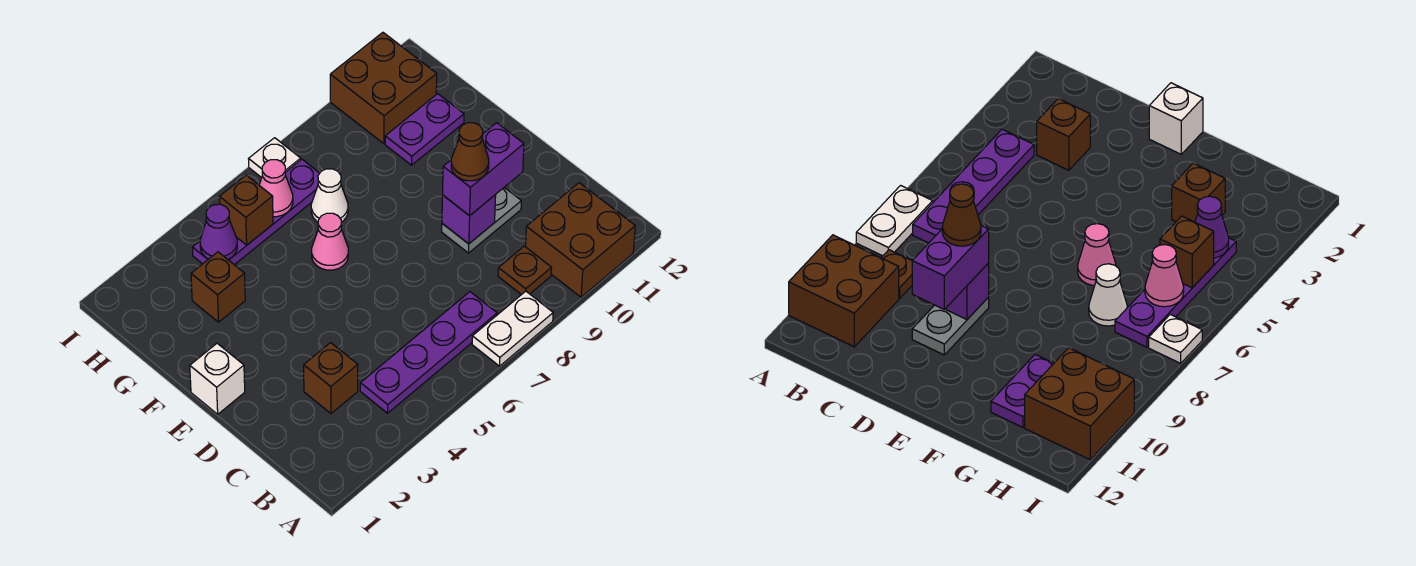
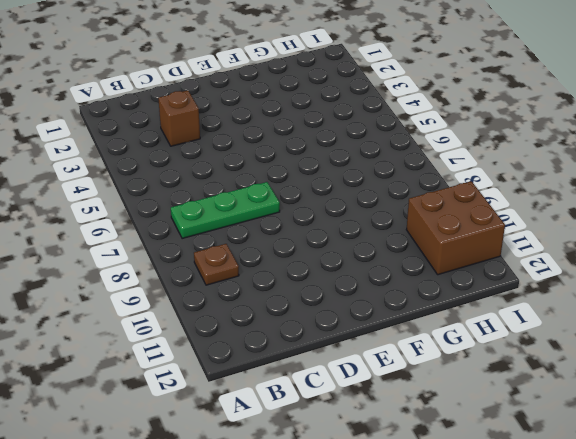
green plate B7:D7 level 1 -> purple plate B4:B7 level 1
none -> white plate A7:A8 level 1
none -> brown brick A10:B11 level 1
none -> grey plate D9:D10 level 1

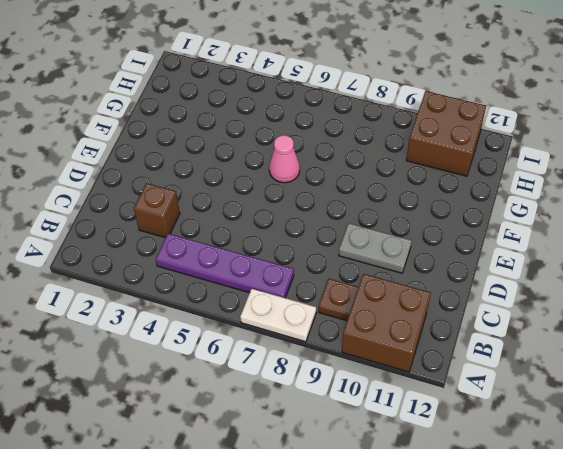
none -> white brick E1 level 1
none -> brown brick G3 level 1
none -> white cone G7 level 1

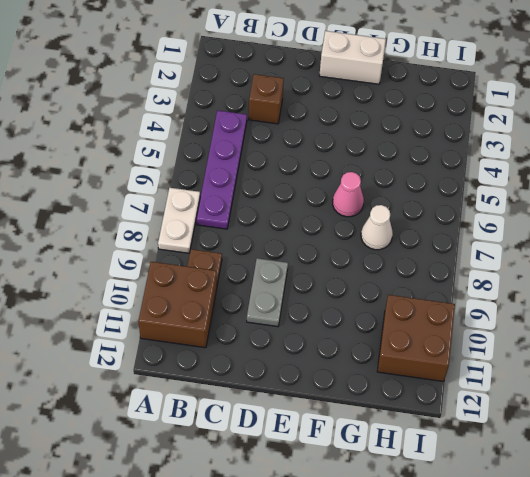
white brick E1:F1 level 1 -> white brick E1 level 1
none -> brown brick G3 level 1
none -> purple plate G10:G11 level 1
none -> purple plate H4:H7 level 1

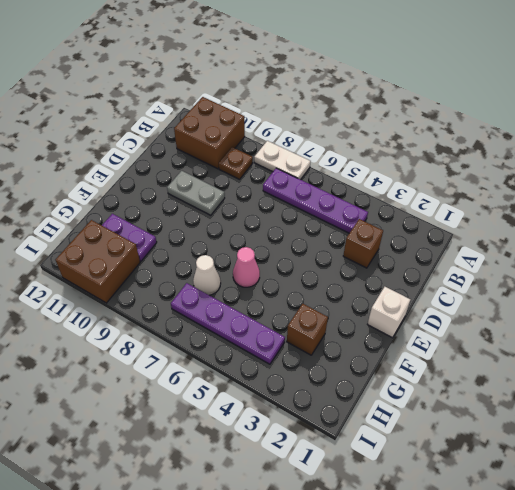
none -> white plate I7 level 1
none -> purple brick D9 level 2
none -> purple cone H4 level 2

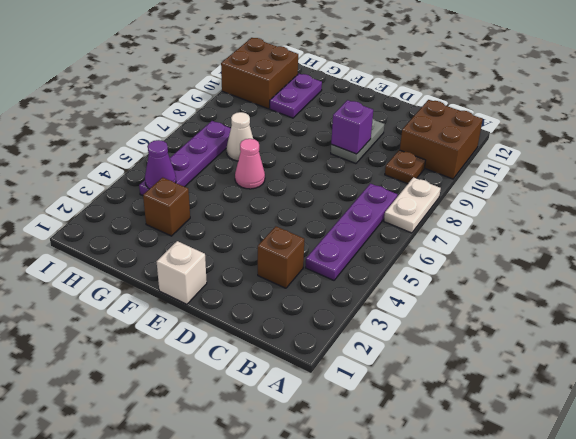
none -> white plate I7 level 1
none -> brown brick H5 level 2
none -> pink cone H6 level 2

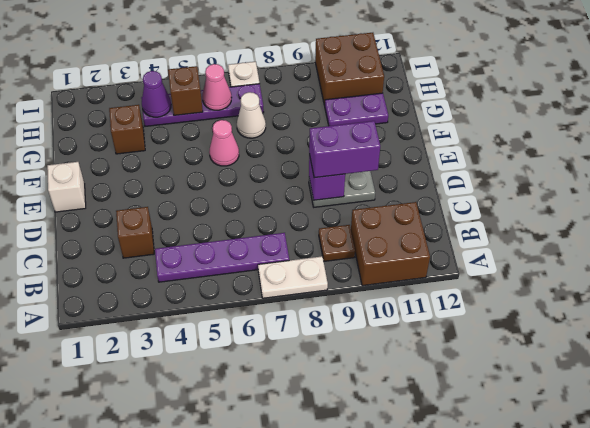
none -> brown cone D9 level 4

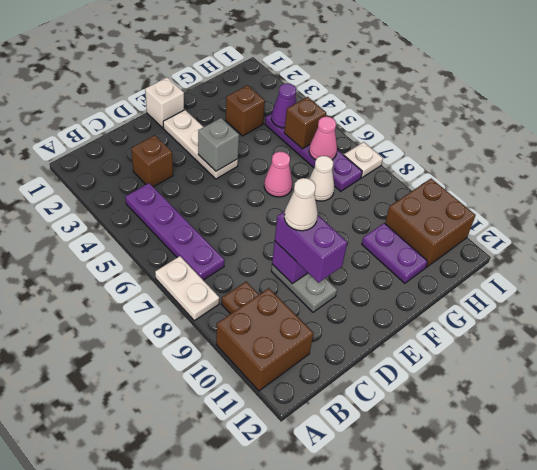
white cone D9 level 4 -> brown cone D9 level 4
white plate E2:E4 level 1 -> none
grey brick E4 level 2 -> none

